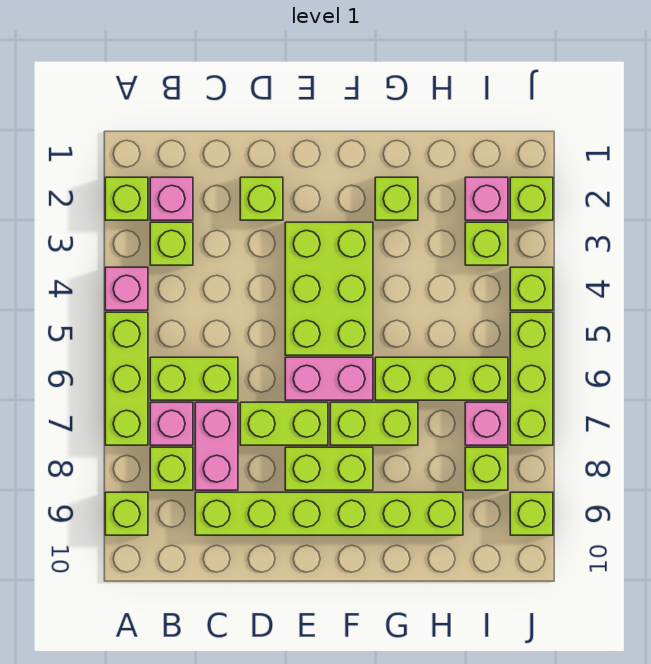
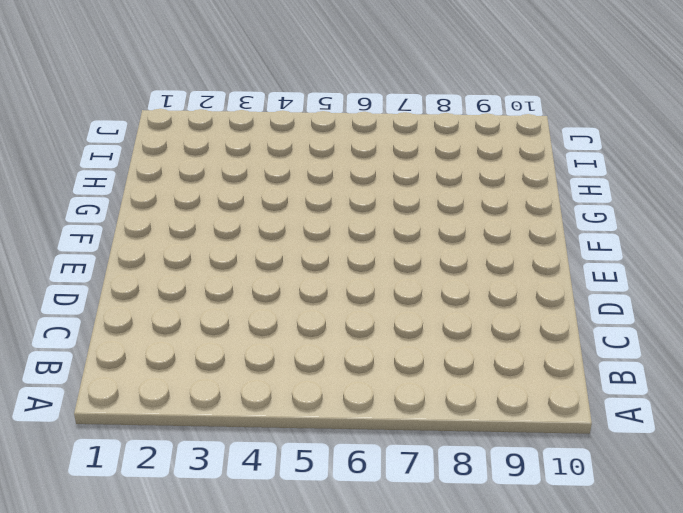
none -> lime brick A2 level 1
none -> pink brick A4 level 1
none -> lime brick A5:A7 level 1

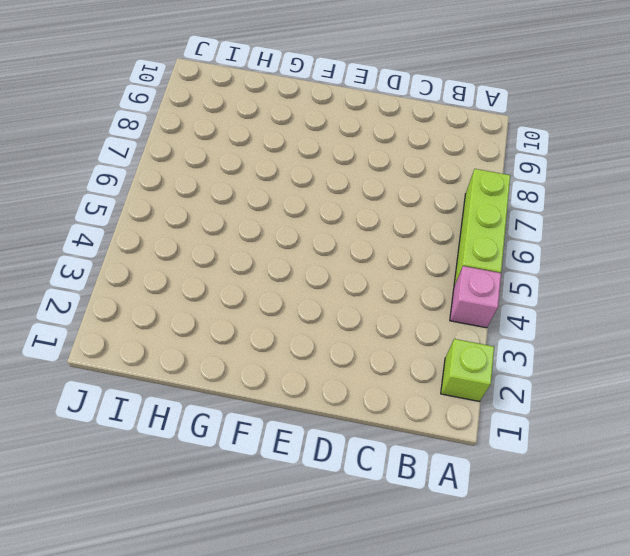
none -> lime brick A9 level 1
none -> pink brick B2 level 1
none -> lime brick B3 level 1

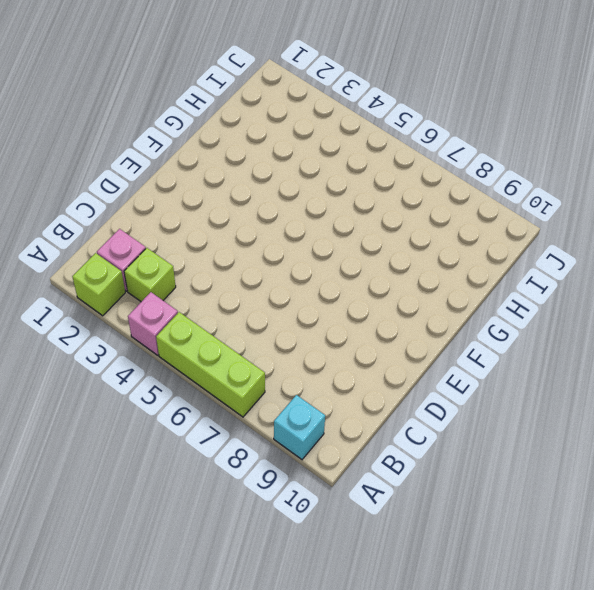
cyan brick A9 level 1 -> lime brick A9 level 1
none -> lime brick B6:C6 level 1
none -> pink brick B7 level 1
none -> lime brick B8 level 1

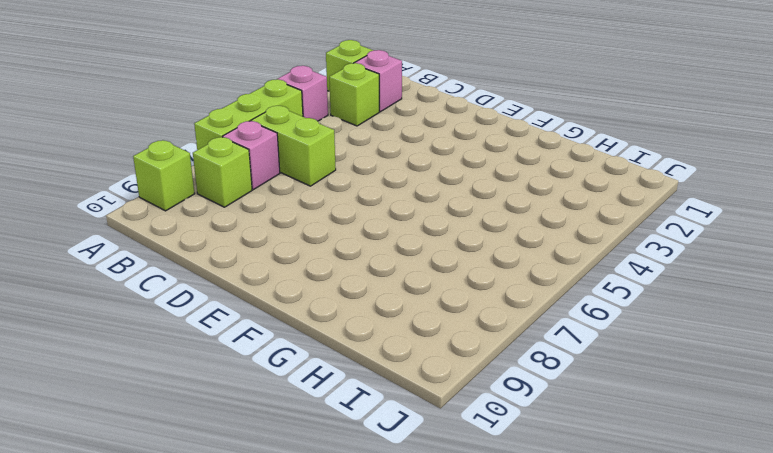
none -> pink brick C7:C8 level 1
none -> lime brick C9:H9 level 1
none -> lime brick D2 level 1

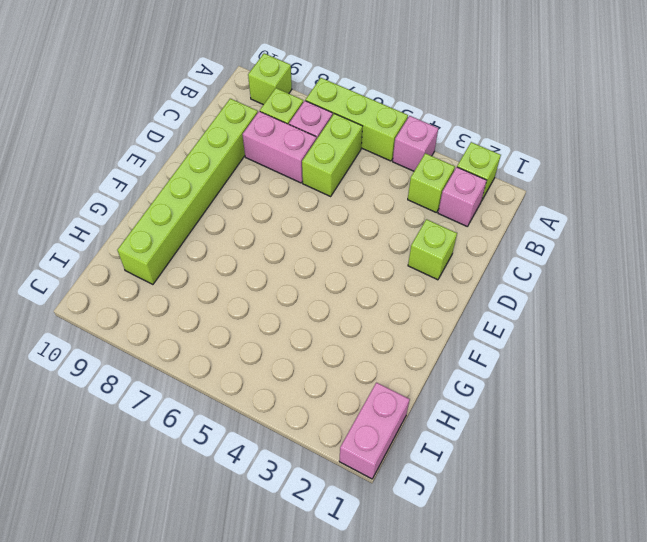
pink brick I1:J1 level 1 -> pink brick E6:F6 level 1
none -> lime brick D7:E7 level 1
none -> lime brick E3:F5 level 1
none -> lime brick E8:F8 level 1

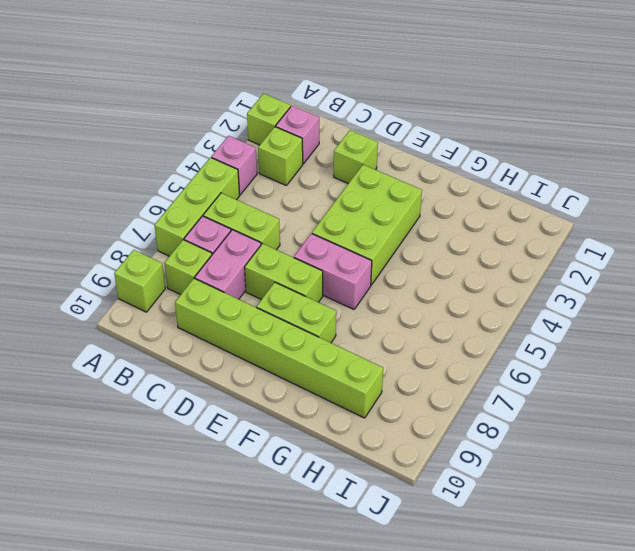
none -> lime brick F7:G7 level 1
none -> lime brick G2 level 1
none -> lime brick G6:I6 level 1

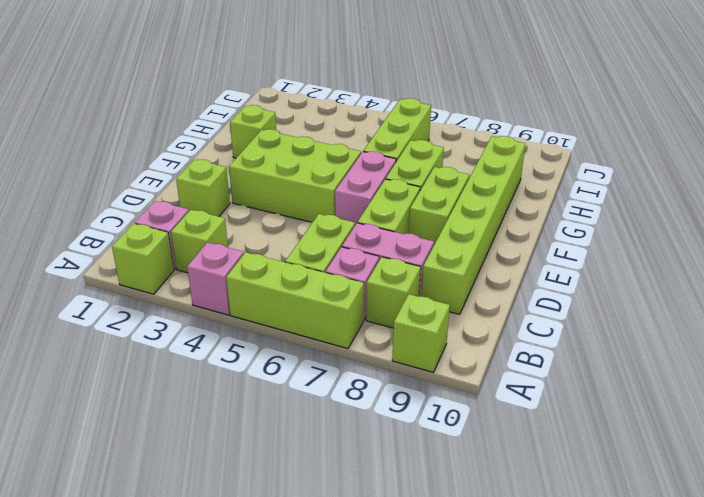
none -> pink brick I2 level 1
none -> lime brick I3 level 1
none -> pink brick I7 level 1

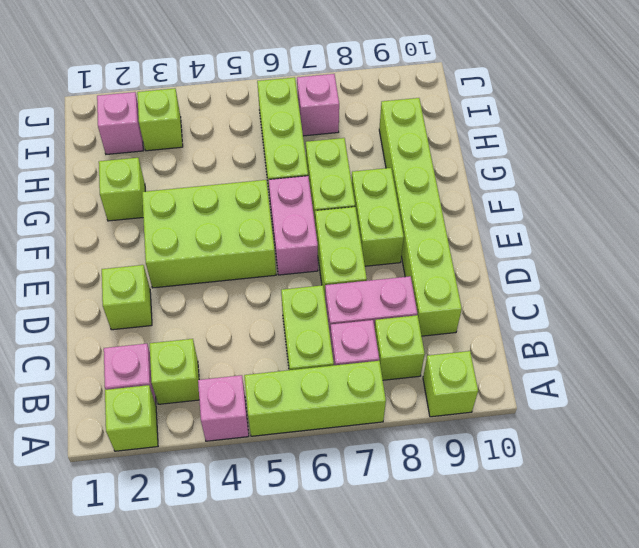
none -> lime brick I8 level 1
none -> lime brick J2 level 1
none -> lime brick J4 level 1

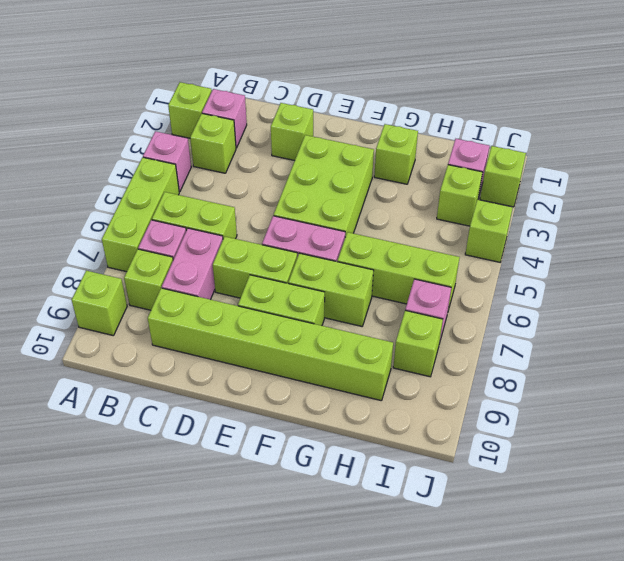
none -> lime brick J5:J7 level 1
none -> lime brick J9 level 1

